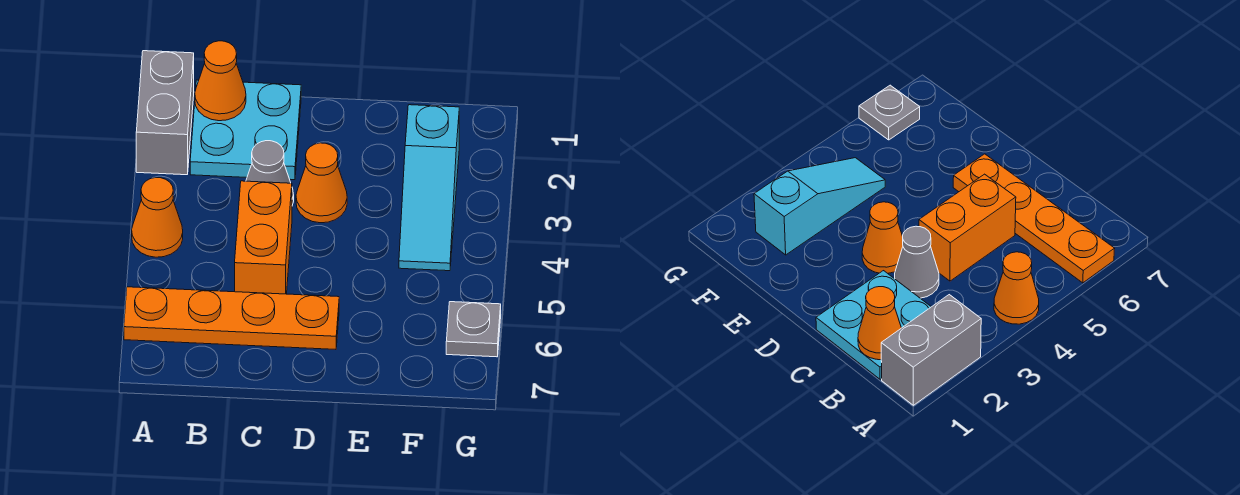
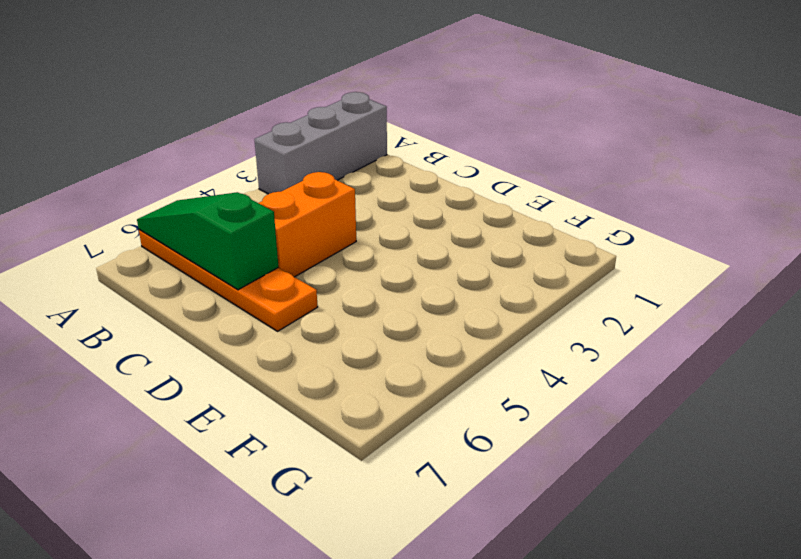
grey brick A1:A3 level 1 -> grey brick A1:A2 level 1
green slope A6:C6 level 2 top C -> none
none -> orange cone A4 level 1
none -> cyan plate B1:C2 level 1

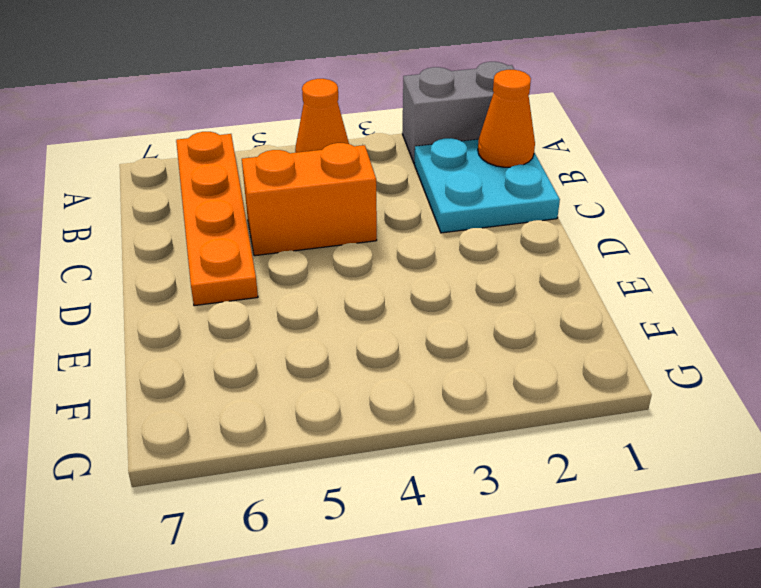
none -> grey cone C3 level 1
none -> orange cone D3 level 1

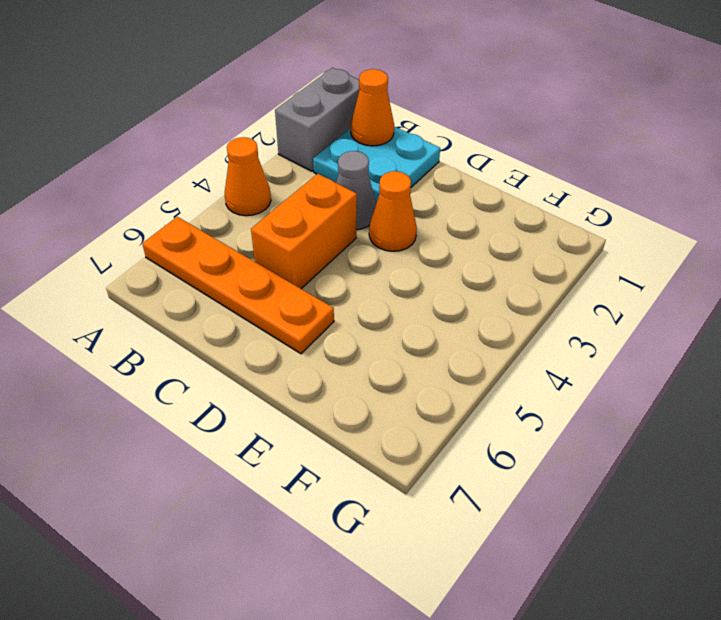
none -> cyan slope F2:F4 level 1 top 2
none -> grey plate G6 level 1

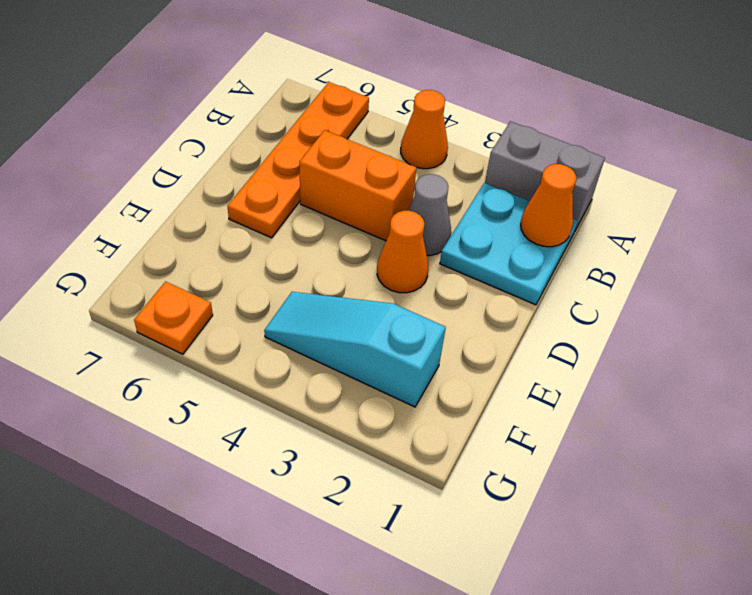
orange plate G6 level 1 -> grey plate G6 level 1

